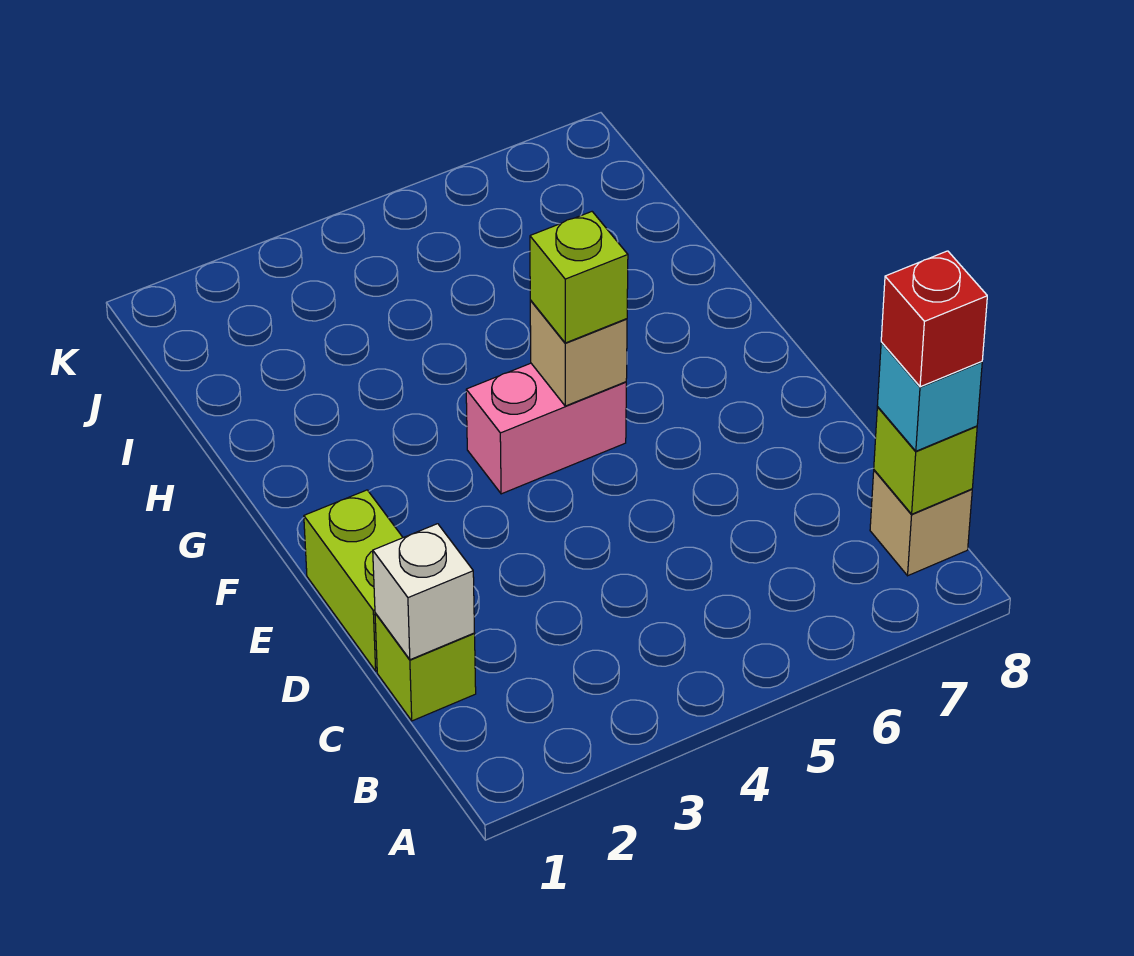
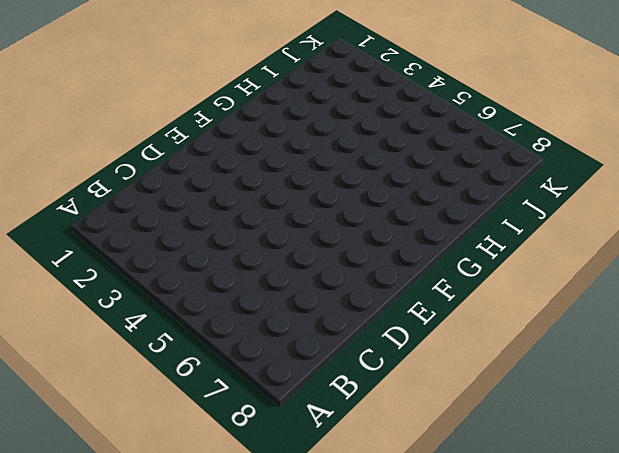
none -> tan brick B8 level 1
none -> lime brick C1 level 1

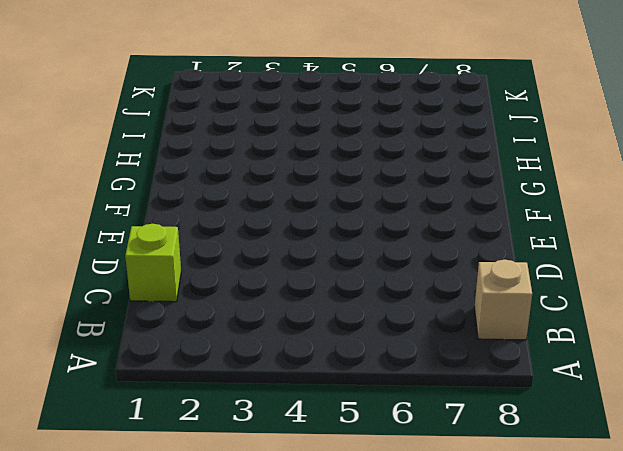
none -> lime brick D1:E1 level 1
none -> pink brick F4:F5 level 1

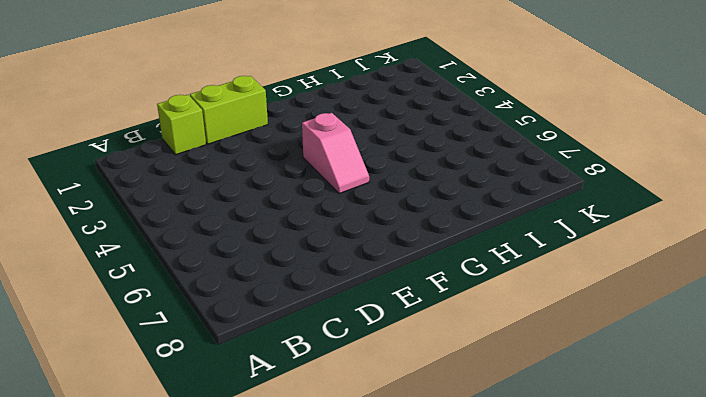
pink slope F4:F5 level 1 top 4 -> pink brick F4:F5 level 1
none -> tan brick B8 level 1
none -> lime brick B8 level 2

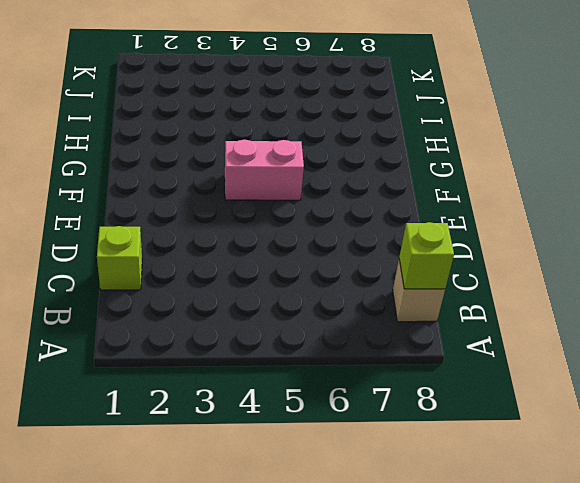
none -> lime brick D1:E1 level 1
none -> white brick C1 level 2

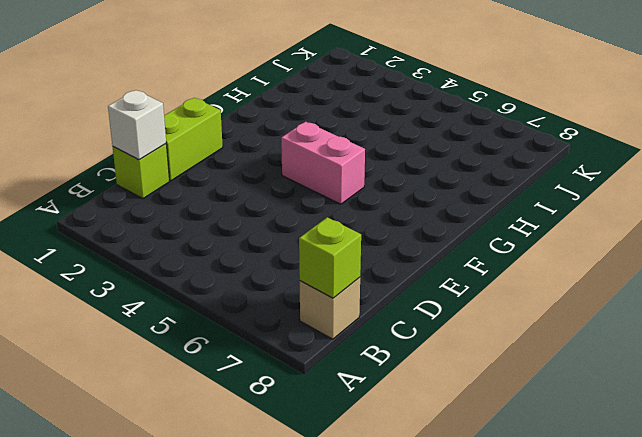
none -> tan brick F5 level 2
none -> cyan brick B8 level 3

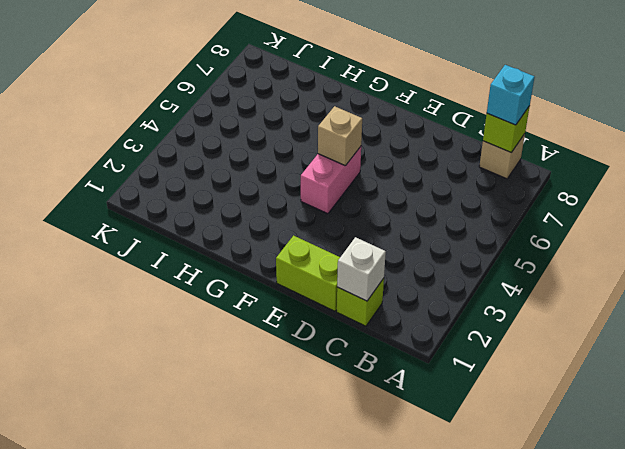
none -> lime brick F5 level 3
none -> red brick B8 level 4

